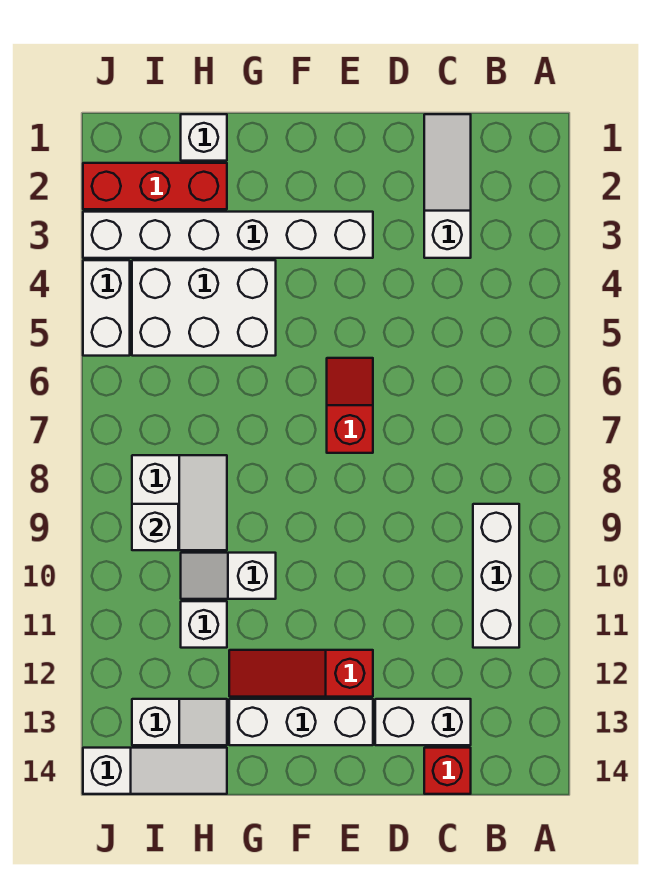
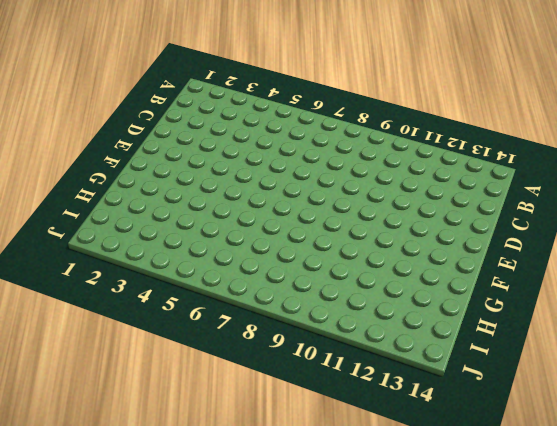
none -> white brick B9:B11 level 1
none -> white slope C1:C3 level 1 top 3
none -> white brick C13:D13 level 1

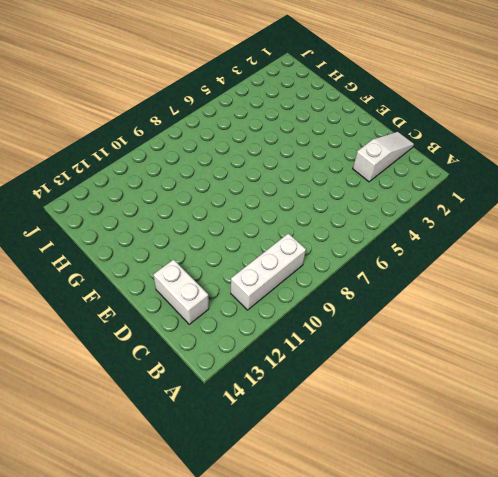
none -> red brick C14 level 1
none -> white brick E3:J3 level 1
none -> red slope E6:E7 level 1 top 7

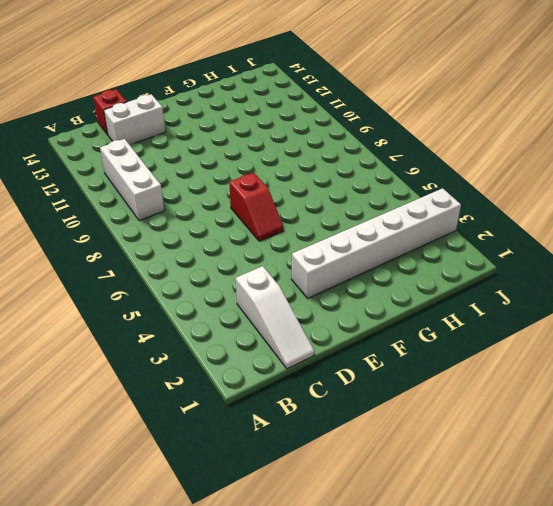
none -> red slope E12:G12 level 1 top E
none -> white brick E13:G13 level 1
none -> white brick G4:I5 level 1

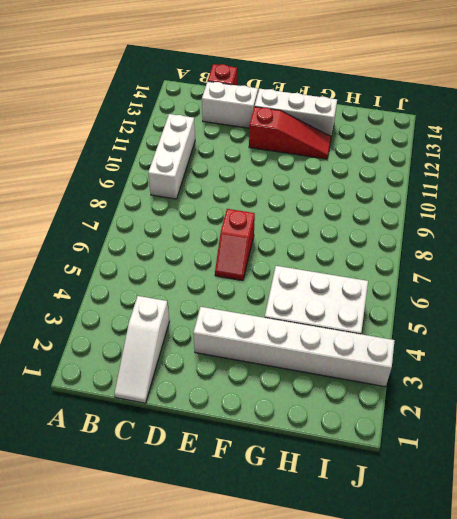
none -> white slope G10:H10 level 1 top G
none -> white brick H1 level 1
none -> red brick H2:J2 level 1

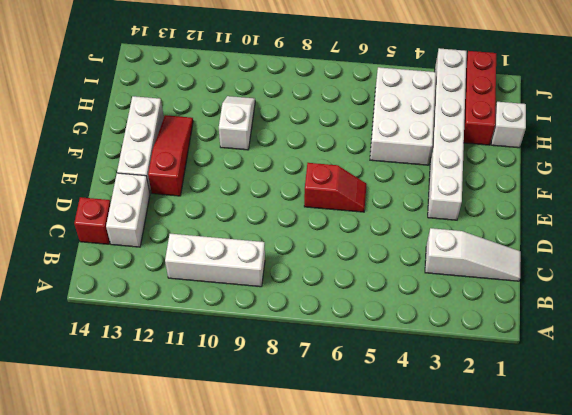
none -> white slope H8:I9 level 1 top I
none -> white brick H11 level 1
none -> white slope H13:I13 level 1 top I

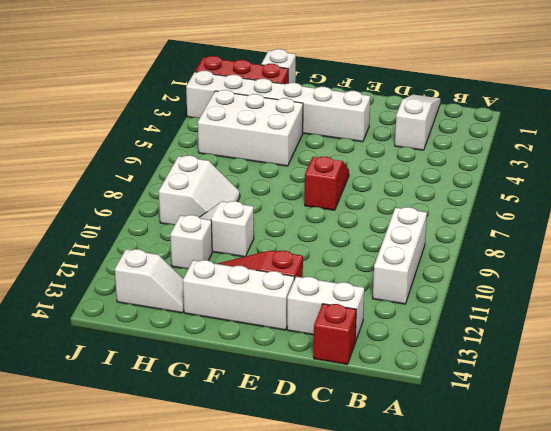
none -> white slope H14:J14 level 1 top J
none -> white brick J4:J5 level 1
none -> white brick I9 level 2

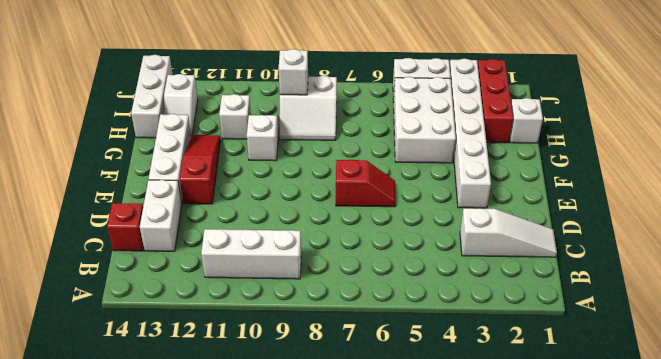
white brick H14:J14 level 1 -> white slope H14:J14 level 1 top J

